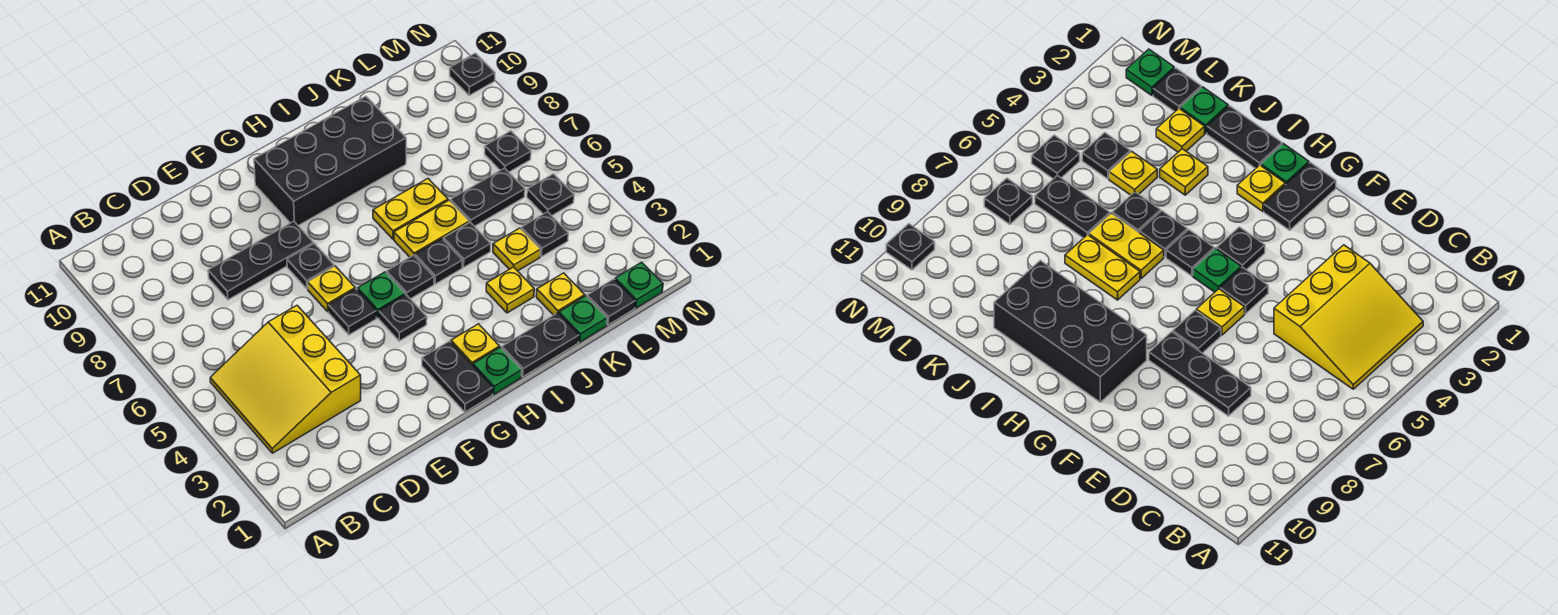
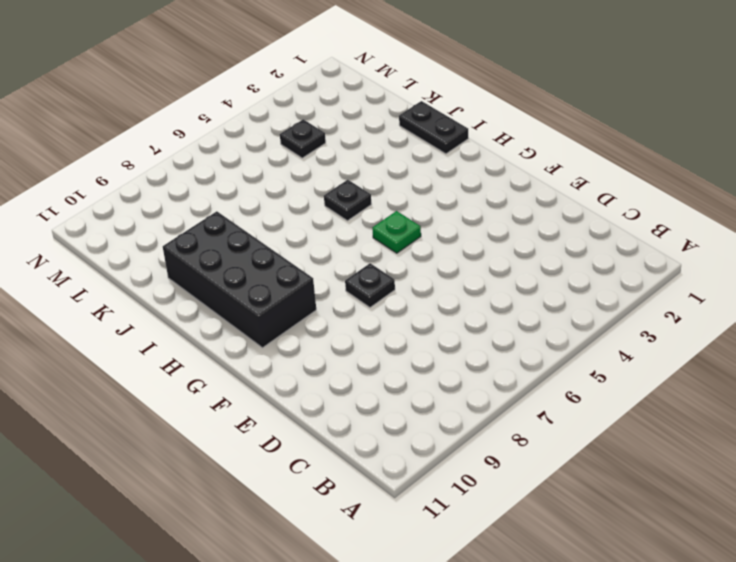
none -> yellow slope B3:D5 level 1 top D
none -> black plate D8:F8 level 1
none -> black plate F5 level 1

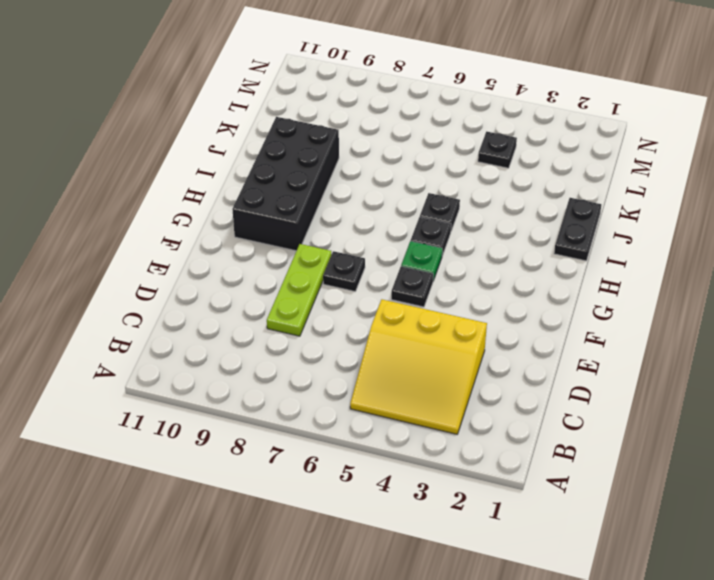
lime plate D8:F8 level 1 -> black plate D8:F8 level 1
none -> yellow plate F6 level 1
none -> black plate G1:G2 level 1
none -> black plate G4 level 1

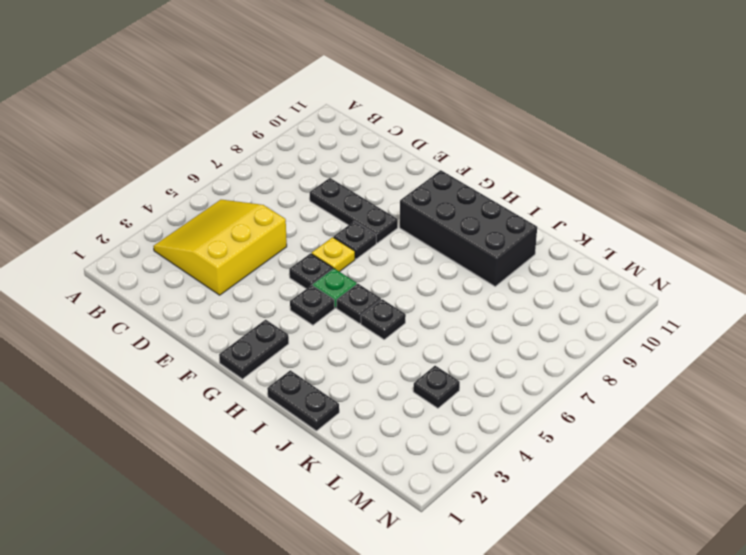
none -> green plate H1 level 1
none -> yellow plate H2 level 1
none -> yellow plate I6:J6 level 1

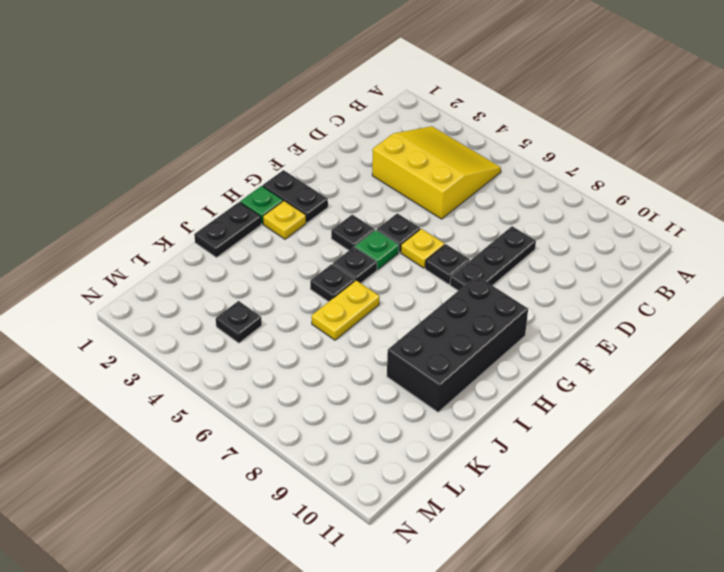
none -> yellow plate I7:J7 level 1
none -> yellow plate J3 level 1
none -> black plate J5 level 1

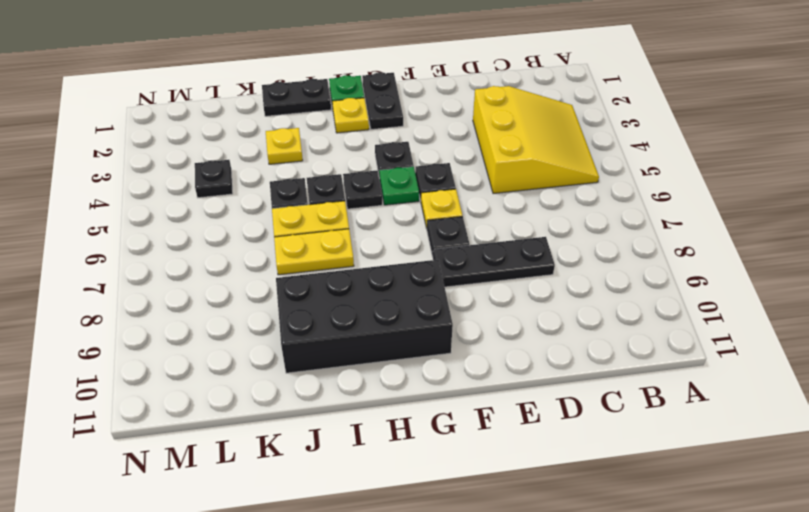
none -> green plate K1 level 1
none -> yellow plate K2 level 1
none -> yellow plate K4 level 1

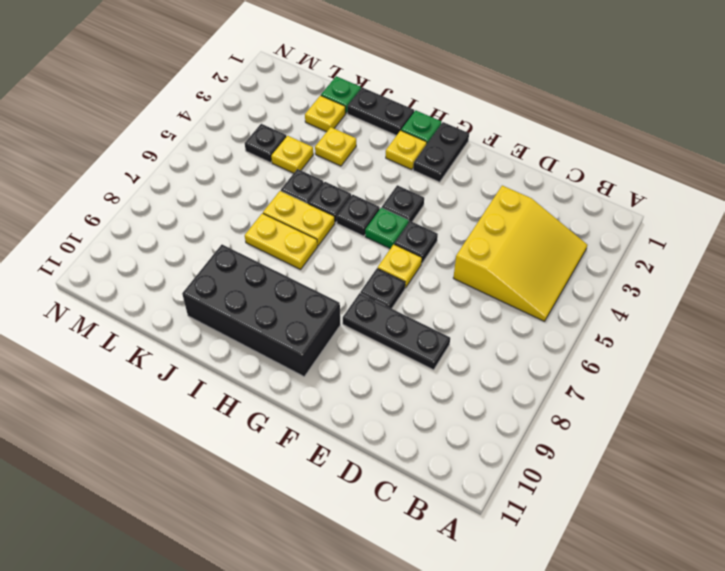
none -> black plate K6:L6 level 1
none -> black plate L1 level 1
none -> green plate M1 level 1

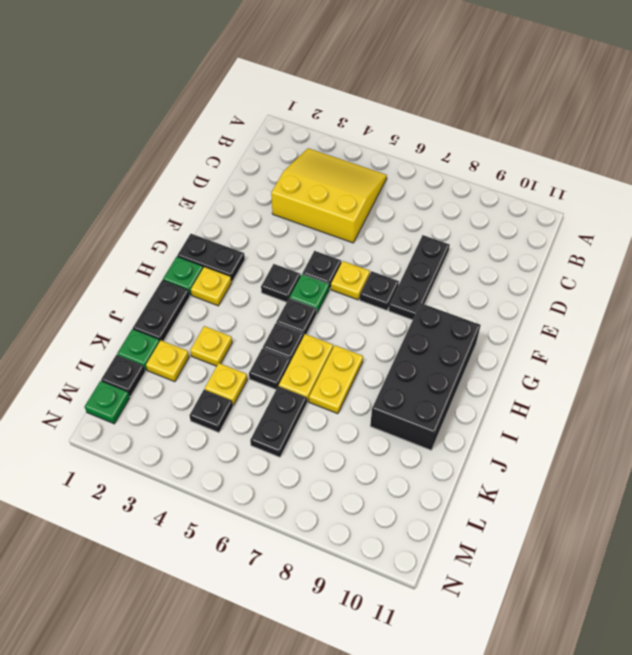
none -> black plate M5 level 1
none -> black plate M7 level 1
none -> black plate N10 level 1

